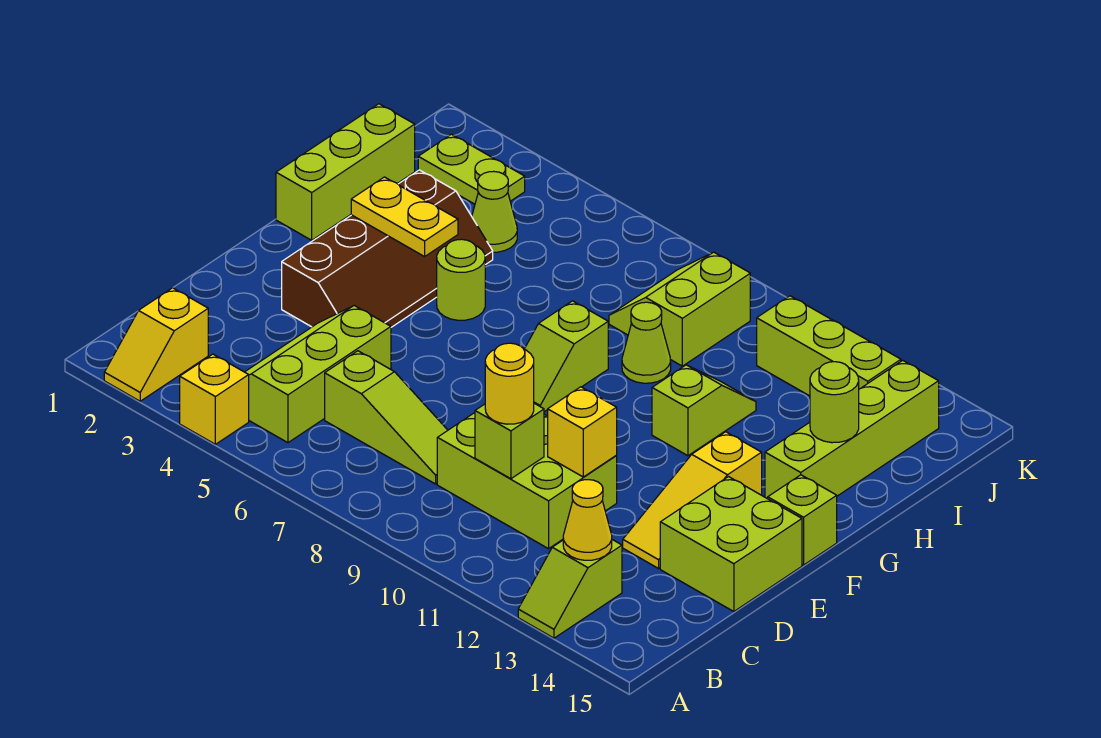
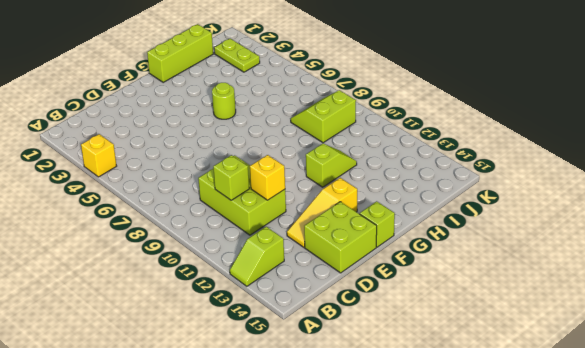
none -> yellow slope A2:B2 level 1 top B
none -> lime slope B4:D5 level 1 top 5
none -> lime slope C6:C8 level 1 top 6

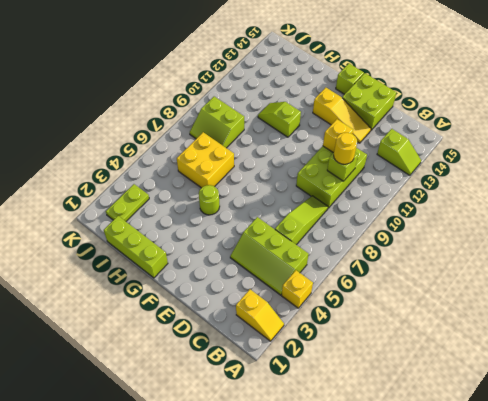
yellow brick H6:I7 level 1 -> none
none -> brown slope E3:H4 level 1 top 3
none -> lime slope F8:G8 level 1 top G
none -> lime brick G14:J14 level 1

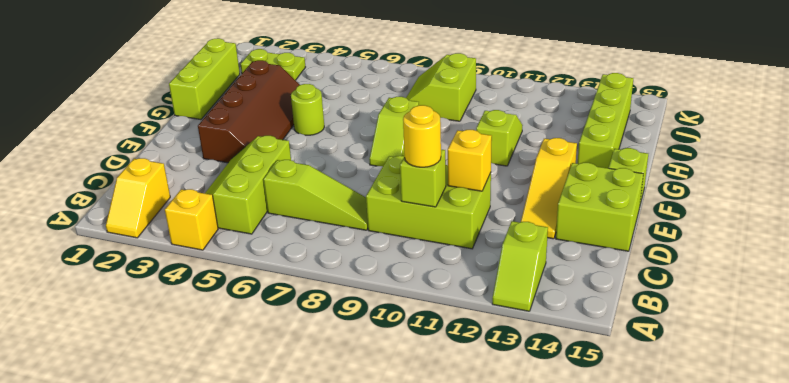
none -> lime cone H9 level 1
none -> lime cone I4 level 1
none -> lime brick J11:J13 level 1

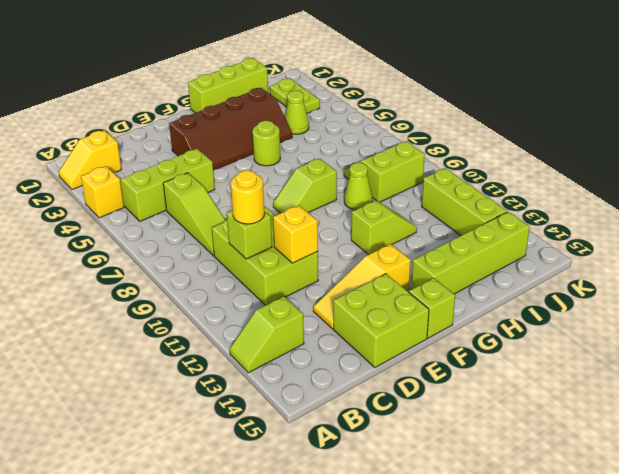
none -> yellow cone B13 level 2
none -> yellow plate G3:G4 level 2
none -> lime round brick H14 level 2

